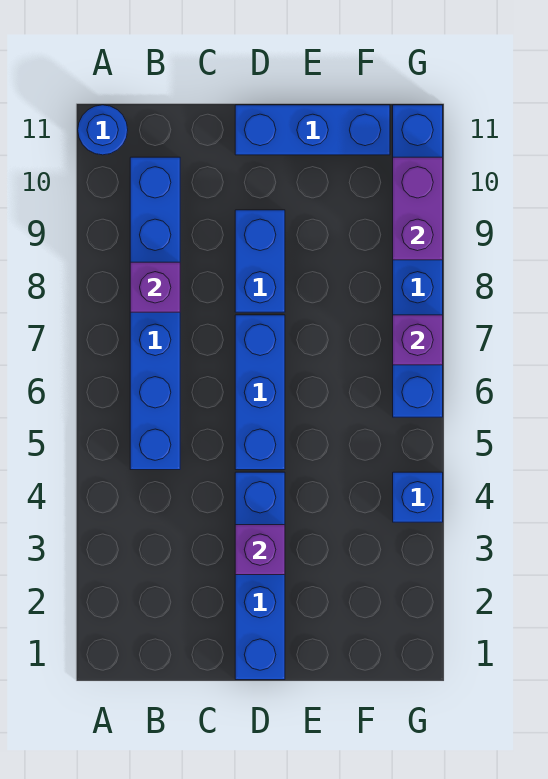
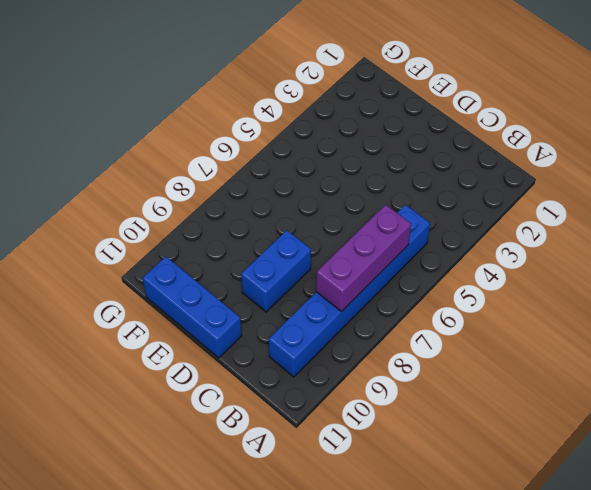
purple brick B6:B8 level 2 -> purple brick B8 level 2
none -> blue round brick A11 level 1
none -> blue brick D1:D4 level 1
none -> blue brick D5:D7 level 1

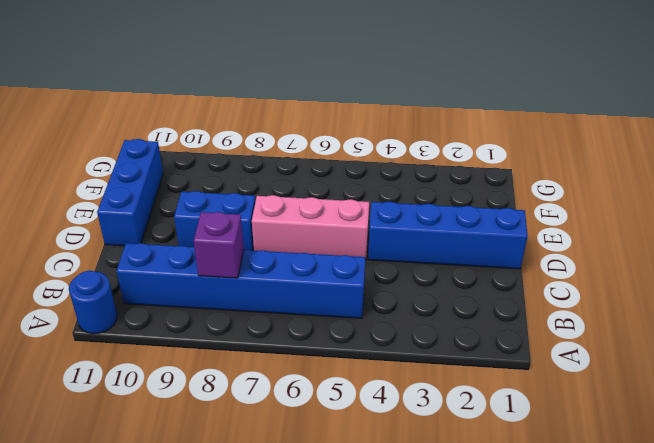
pink brick D5:D7 level 1 -> blue brick D5:D7 level 1
none -> blue brick G4 level 1
none -> blue brick G6:G11 level 1
none -> purple brick D3 level 2

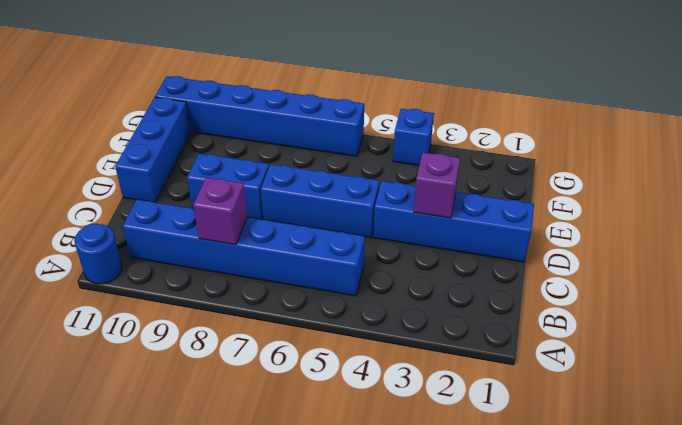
none -> purple brick G7 level 2
none -> purple brick G9:G10 level 2

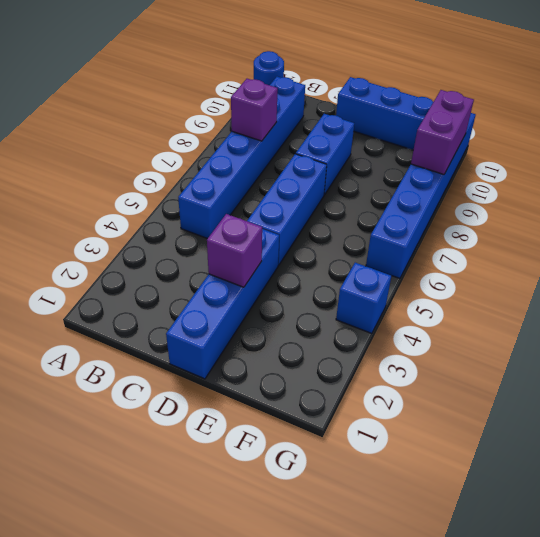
none -> purple brick G7 level 2

